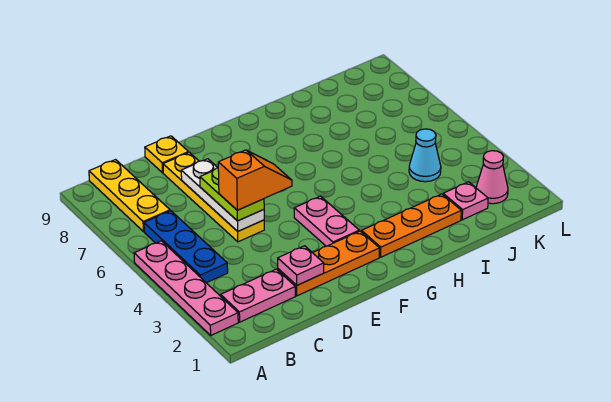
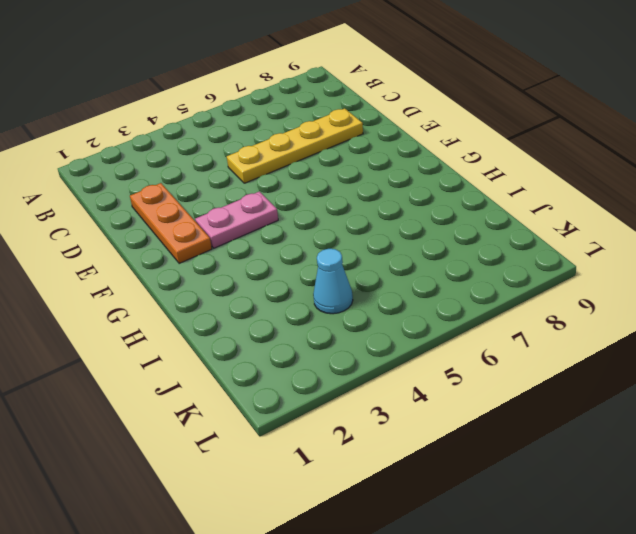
none -> pink plate A2:A5 level 1
none -> pink plate B2:C2 level 1
none -> blue plate B4:B6 level 1

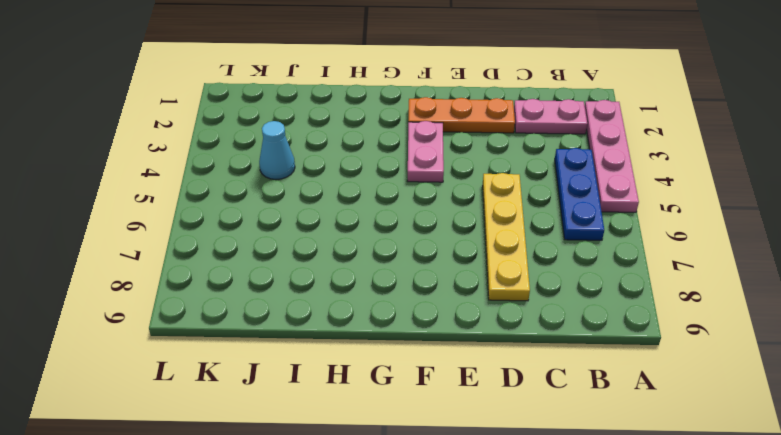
none -> yellow plate B7:B9 level 1
none -> yellow plate D9 level 1
none -> orange plate G2:I2 level 1

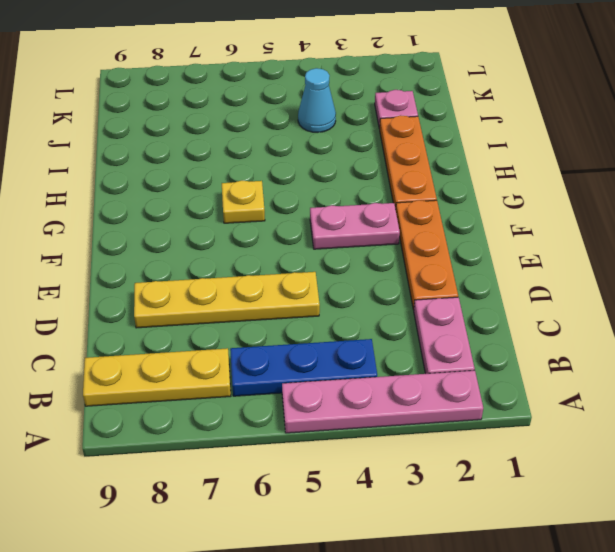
yellow plate G6 level 1 -> yellow plate D9 level 1
none -> pink cone K2 level 1
none -> pink plate D2 level 2
none -> white plate D5:D7 level 2

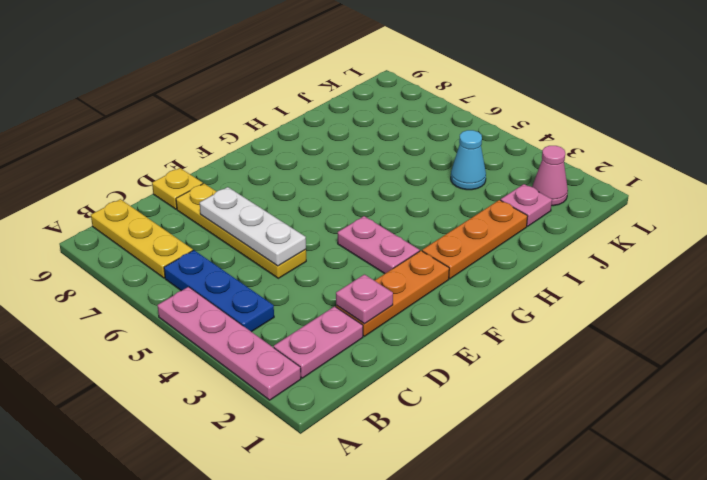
none -> lime plate D5:D6 level 3
none -> orange slope D5:E5 level 4 top D

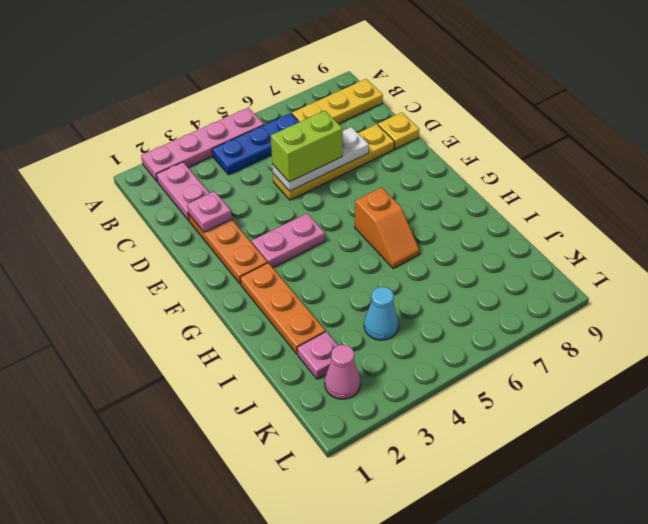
lime brick D5:D6 level 3 -> lime plate D5:D6 level 3
orange slope G6:H6 level 1 top G -> orange slope D5:E5 level 4 top D

